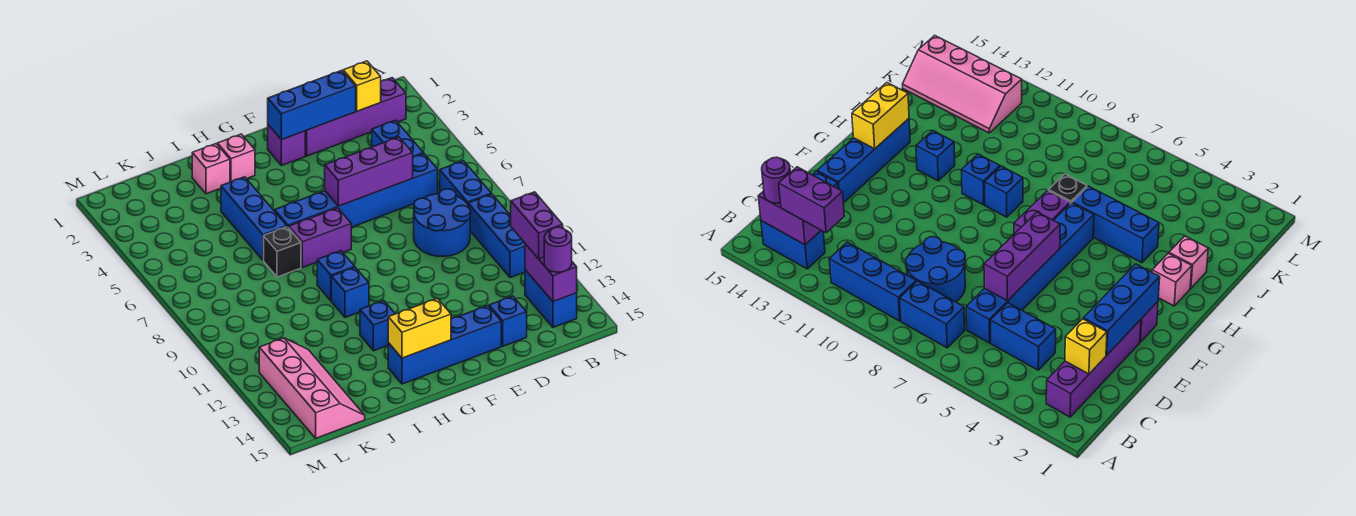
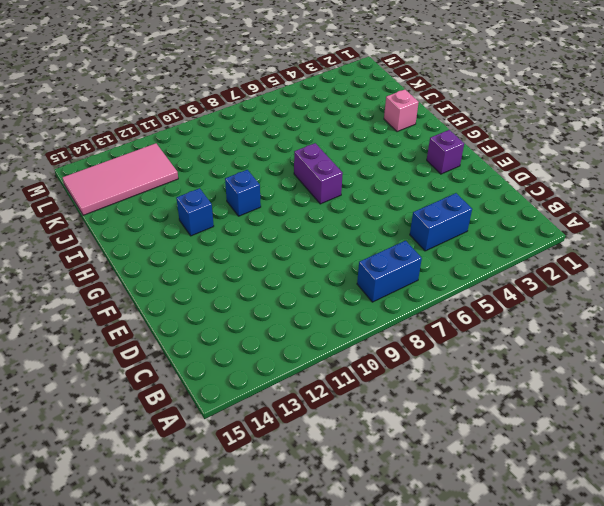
pink tile K12:L15 level 1 -> pink slope K12:L15 level 1 top L
none -> purple brick B2:E2 level 1
none -> blue brick B9:B11 level 1
none -> blue brick B13:B14 level 1

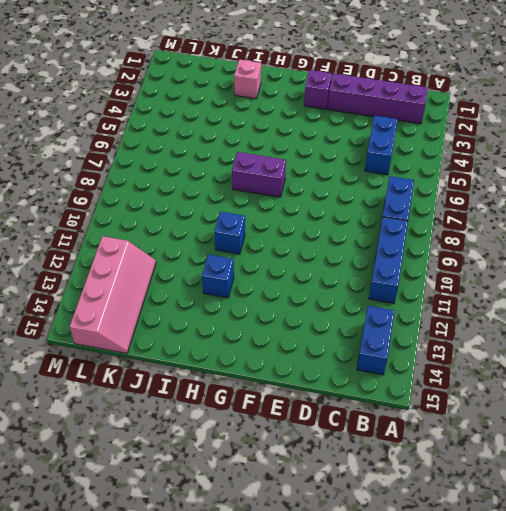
none -> blue brick C6:H6 level 1
none -> blue round brick C8:D9 level 1
none -> blue brick D14 level 1

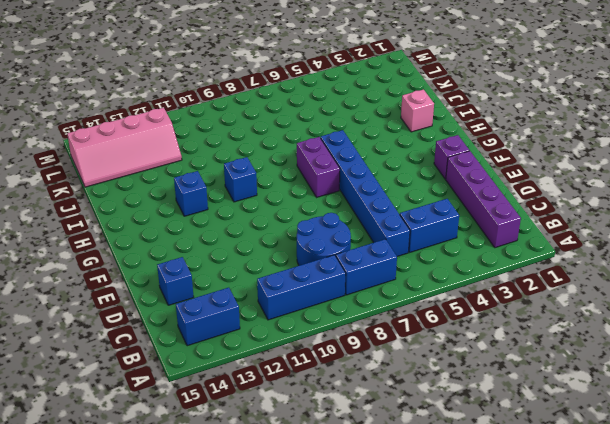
none -> blue brick E14:H14 level 1
none -> pink brick H2 level 1
none -> blue brick H9 level 1

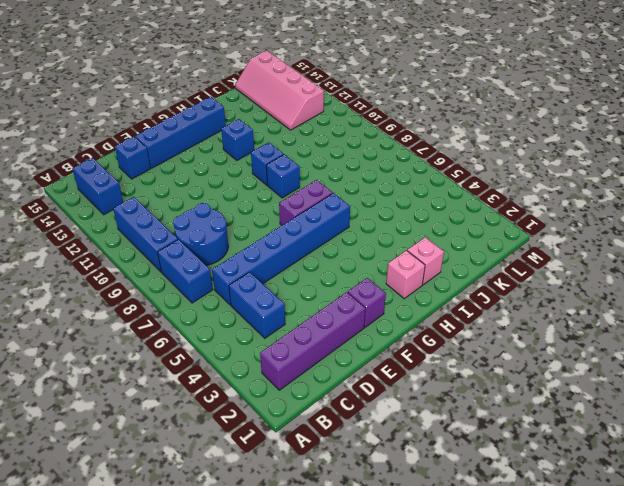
none -> blue brick I4:I6 level 1
none -> black brick I7 level 1
none -> purple brick B13:B14 level 2

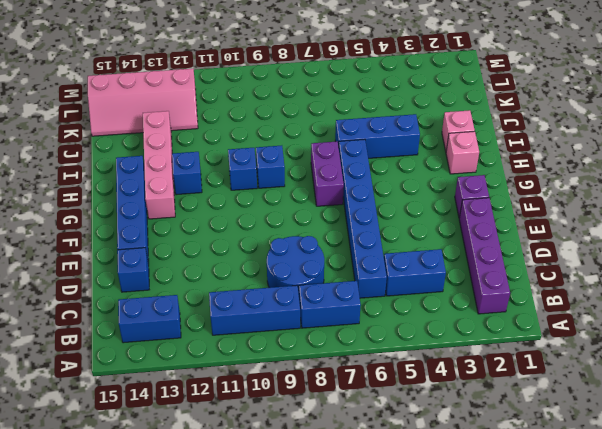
pink brick G13:J13 level 1 -> none
none -> black brick I7 level 1
none -> purple brick B13:B14 level 2
none -> yellow brick C2 level 2

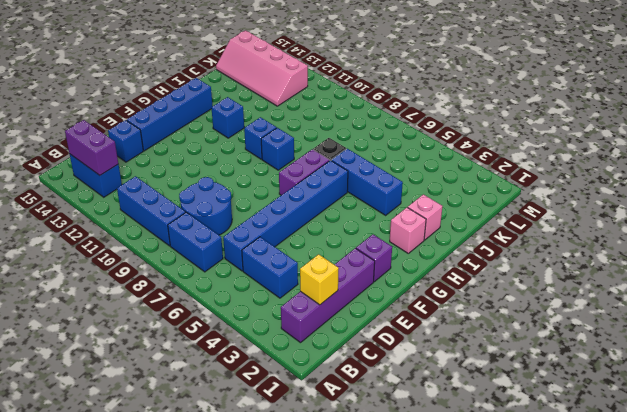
none -> blue brick D2:F2 level 2
none -> purple brick D6:F6 level 2
none -> yellow brick G14:H14 level 2

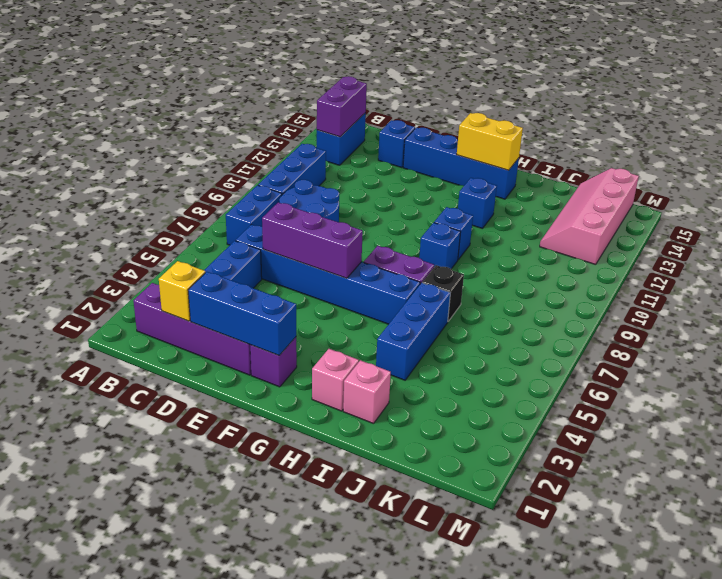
none -> purple brick B12:B13 level 3
none -> purple round brick B14 level 3

